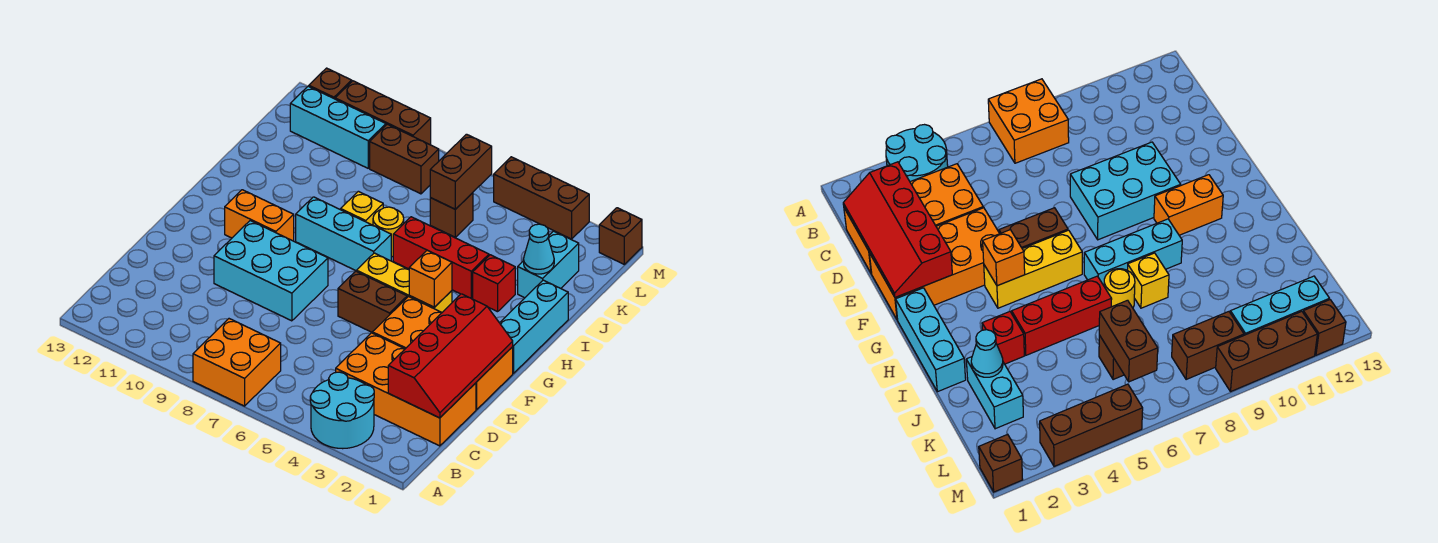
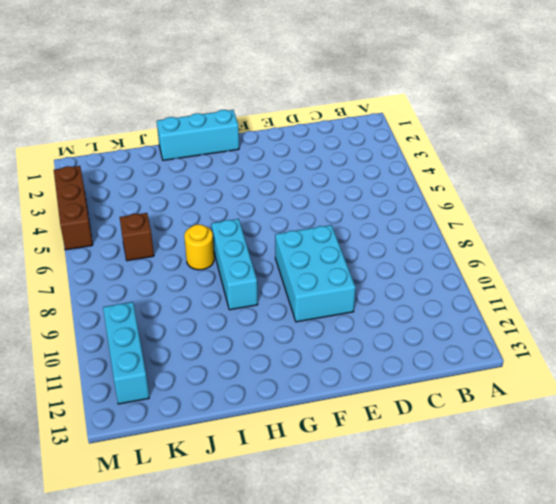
none -> cyan round brick A3:B4 level 1
none -> orange brick A7:B8 level 1
none -> orange brick C1:D4 level 1

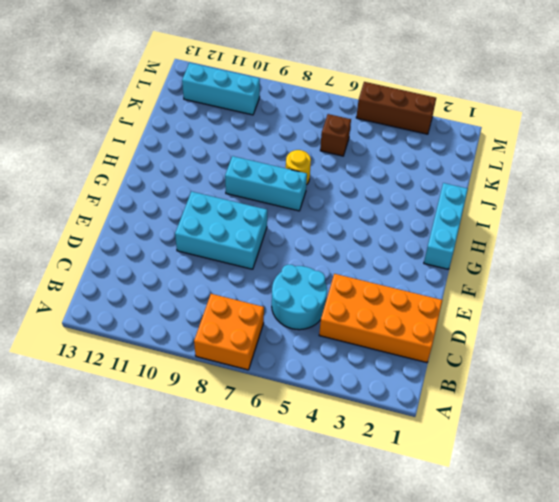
cyan round brick C5:D6 level 1 -> cyan round brick A3:B4 level 1
none -> orange brick E1:F4 level 1
none -> brown brick F5:F6 level 1
none -> yellow brick G4:G6 level 1

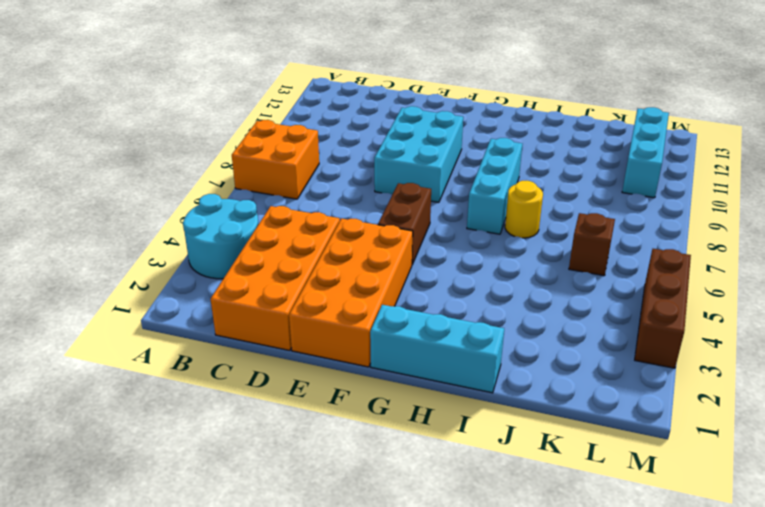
none -> yellow brick G4:G6 level 1
none -> orange brick G10:G11 level 1
none -> red brick I3 level 1

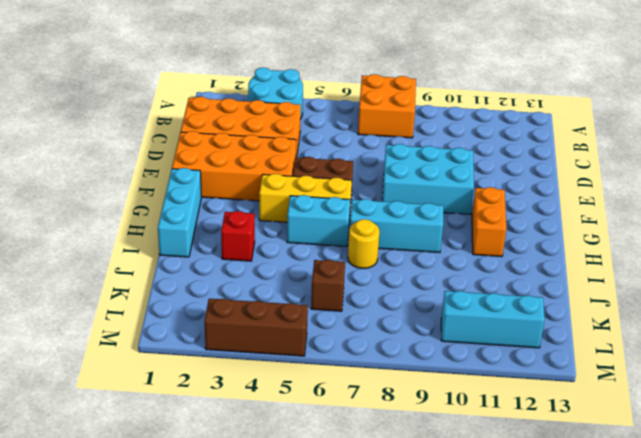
orange brick G11:H11 level 1 -> orange brick G10:G11 level 1
cyan brick H5:H6 level 1 -> cyan brick J2:K2 level 1
none -> red brick I4:I6 level 1
none -> yellow brick I8 level 1
none -> brown brick L8:L9 level 1

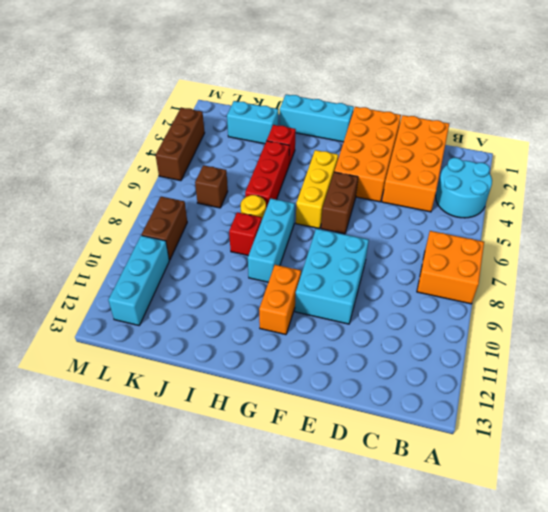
red brick I8 level 1 -> yellow brick I8 level 1
none -> brown brick M1 level 1
none -> brown brick M9:M11 level 1
none -> brown brick M12 level 1

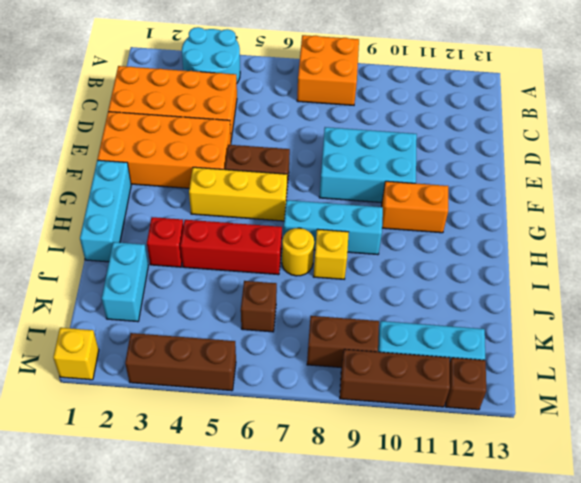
yellow brick M1 level 1 -> brown brick M1 level 1
none -> red slope C1:F2 level 2 top 2
none -> orange brick G4 level 2
none -> cyan cone J2 level 2

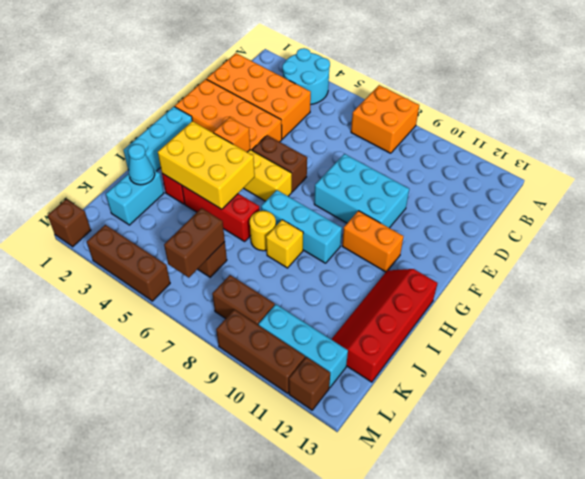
yellow brick H3:I5 level 2 -> none
red slope H12:K13 level 1 top 13 -> red slope C1:F2 level 2 top 2

